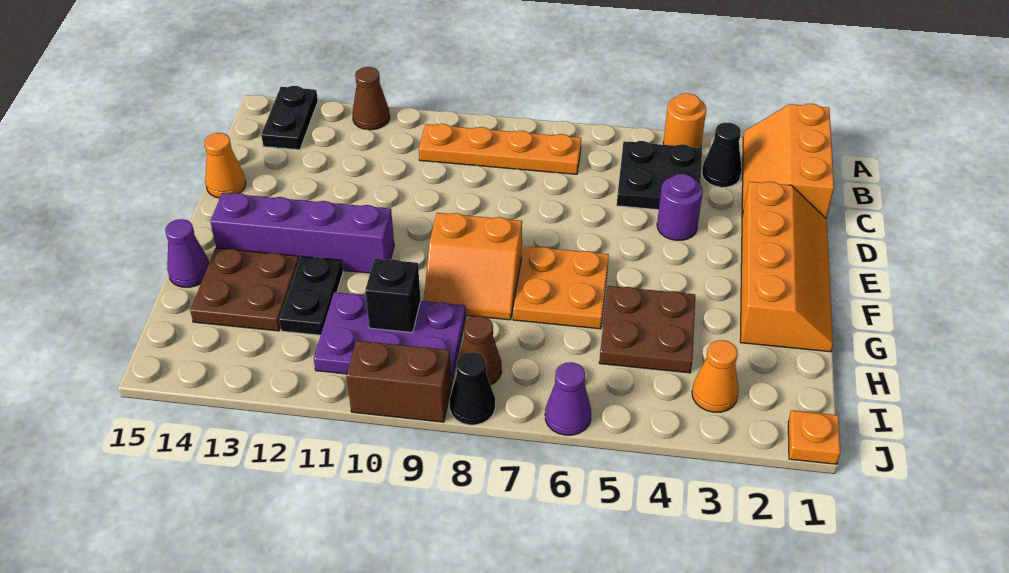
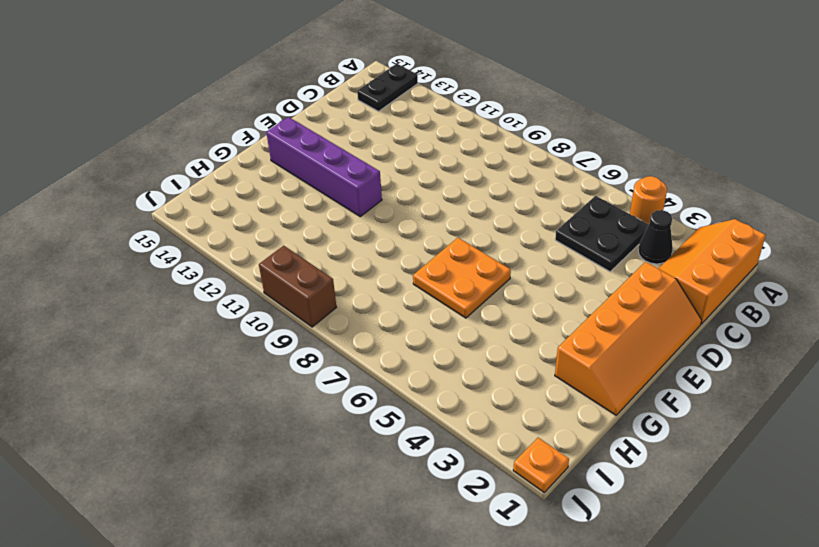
none -> brown cone A12 level 1
none -> orange plate B7:B10 level 1
none -> purple round brick D4 level 1

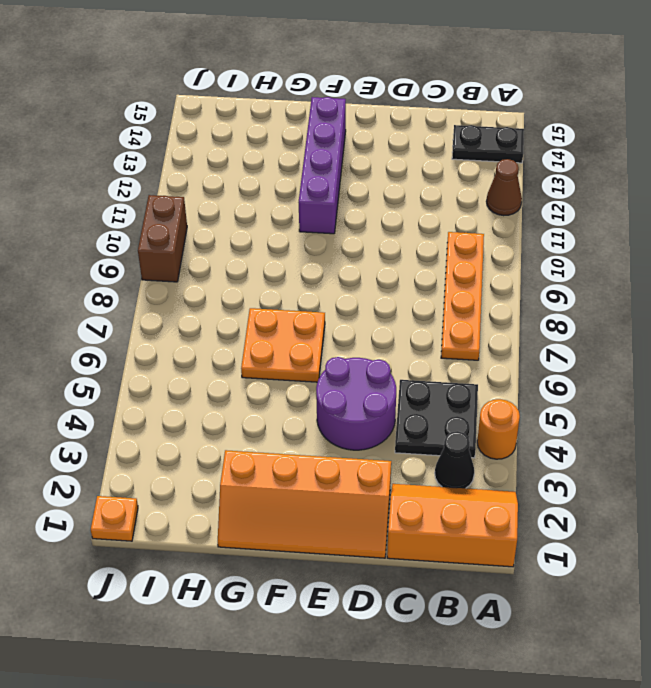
purple round brick D4:E5 level 1 -> purple round brick D4 level 1
none -> orange cone D15 level 1
none -> orange slope F8:G9 level 1 top F
none -> brown plate G4:H5 level 1

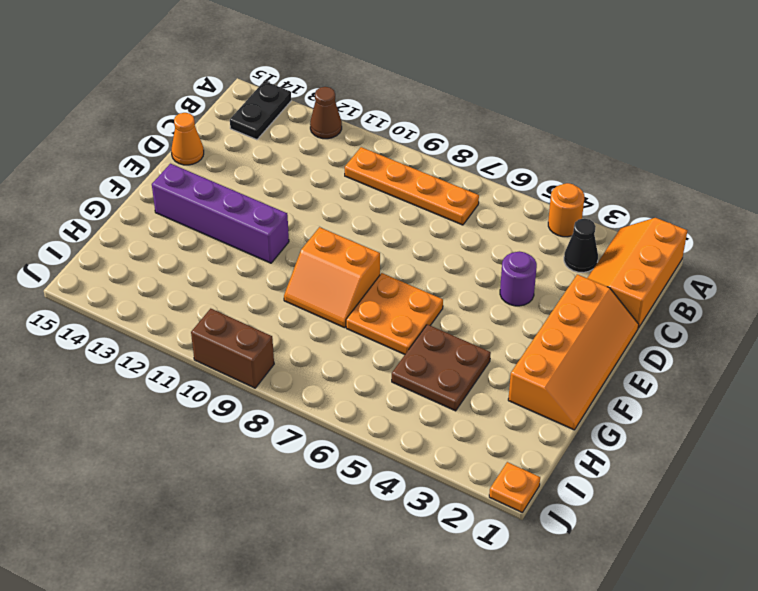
none -> black plate B4:C5 level 1
none -> black plate G12:H12 level 1
none -> brown plate G13:H14 level 1

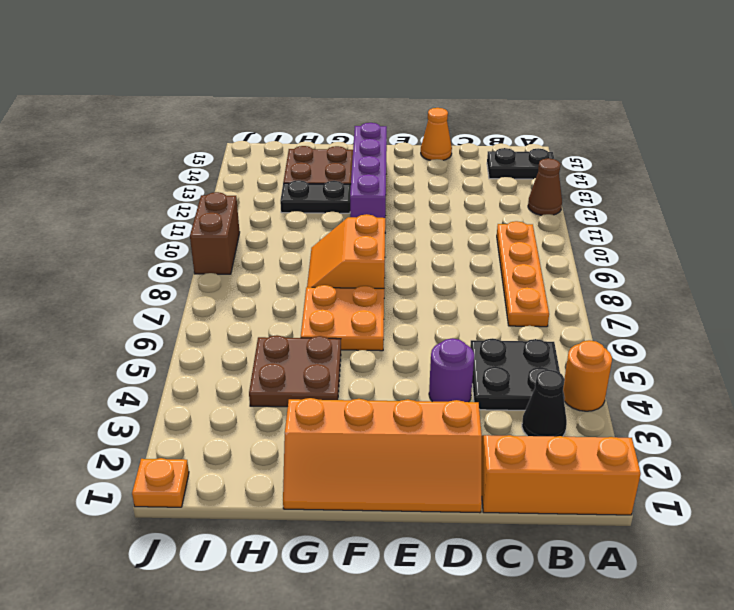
none -> purple cone G15 level 1
none -> purple plate H9:I11 level 1
none -> orange cone I3 level 1

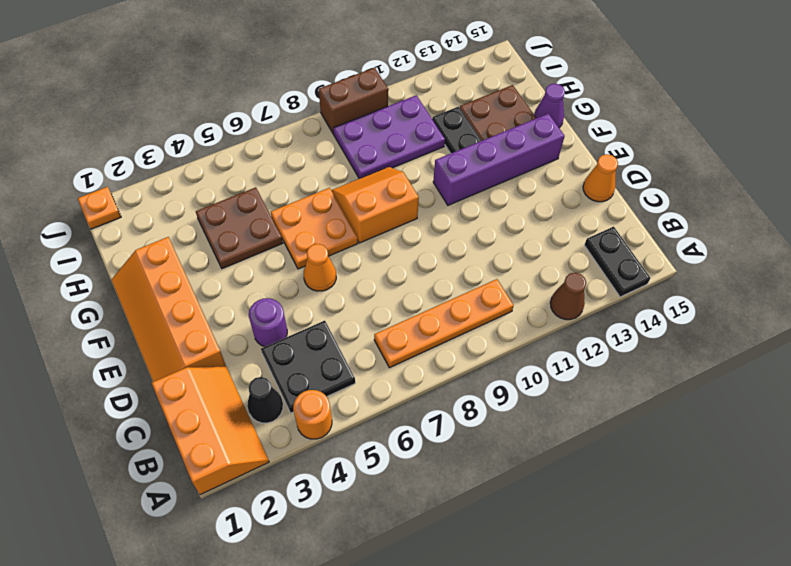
orange cone E6 level 1 -> orange cone I3 level 1
none -> brown cone I8 level 1
none -> purple cone J6 level 1
none -> black cone J8 level 1

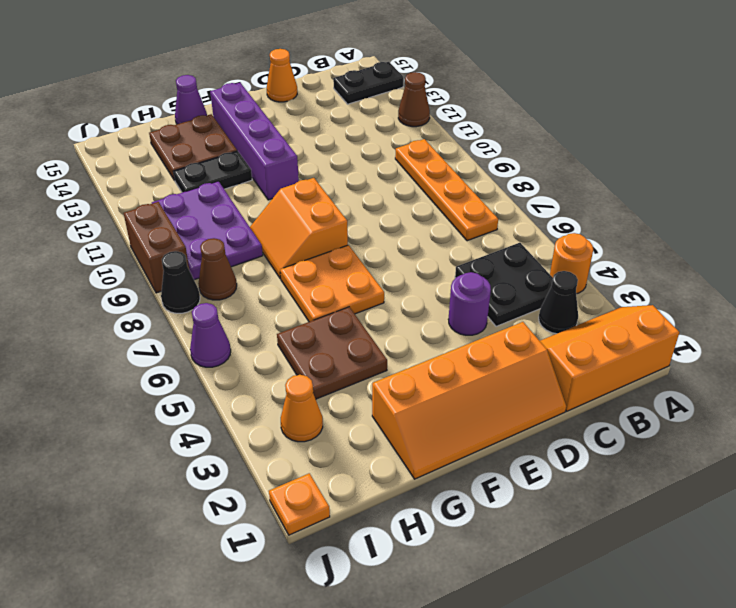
none -> black brick H10 level 2

